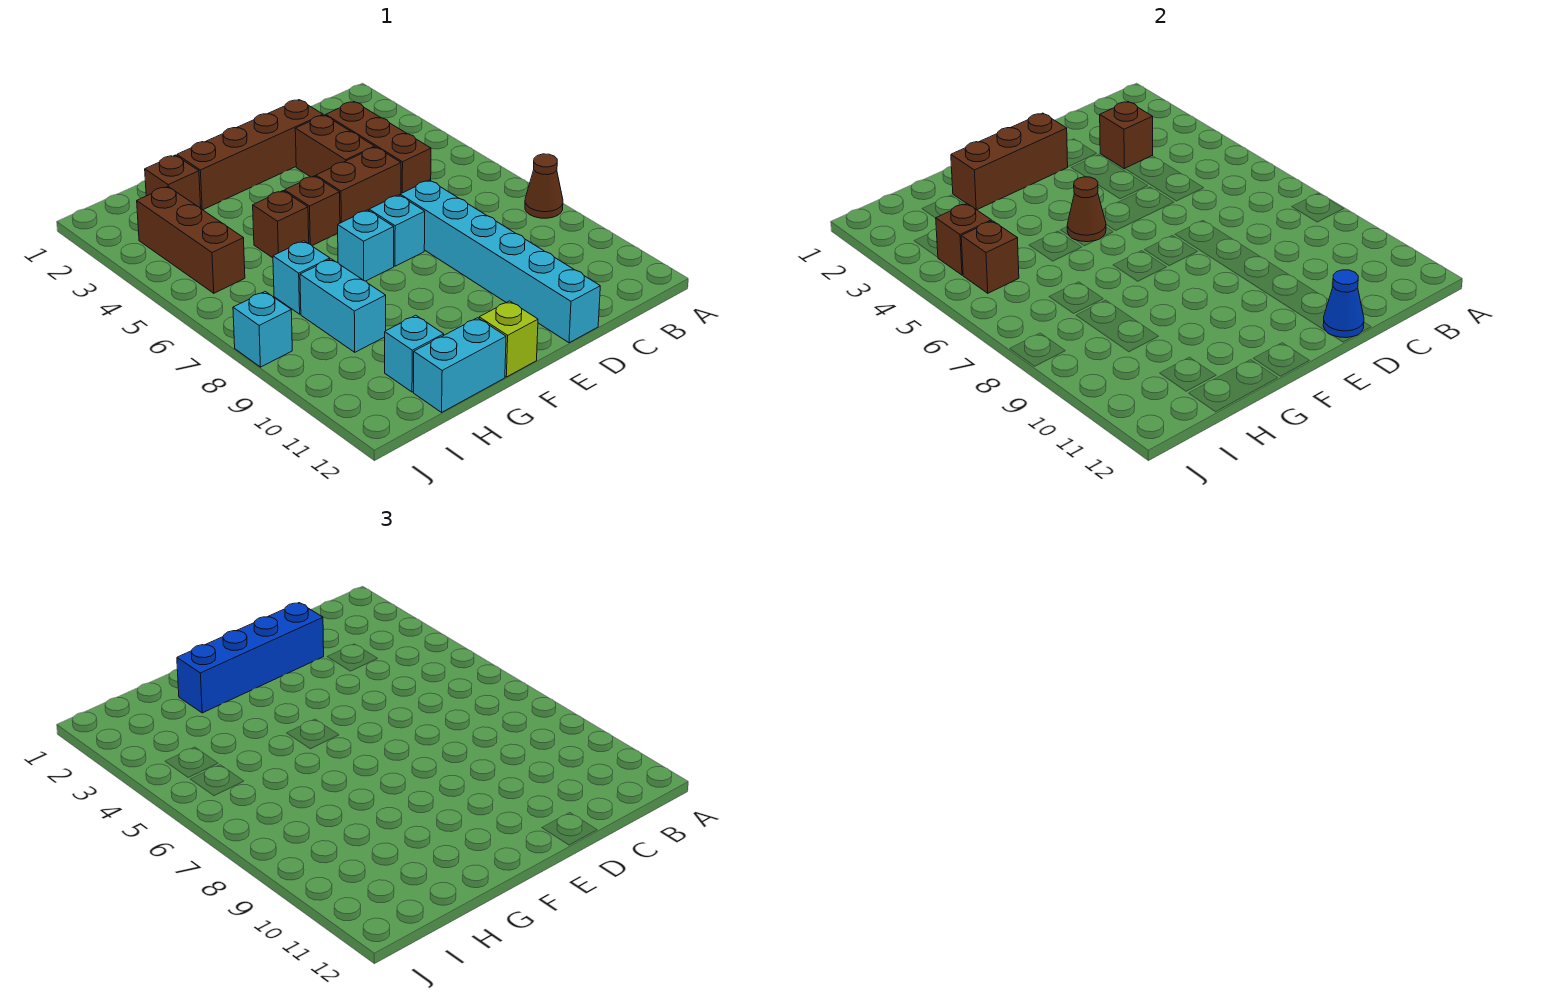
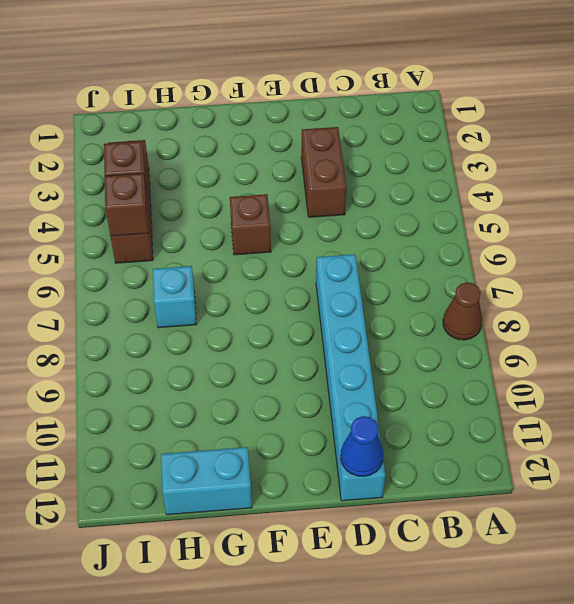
none -> brown brick C3:C5 level 1
none -> brown brick D2:G2 level 1
none -> brown brick D5:E5 level 1

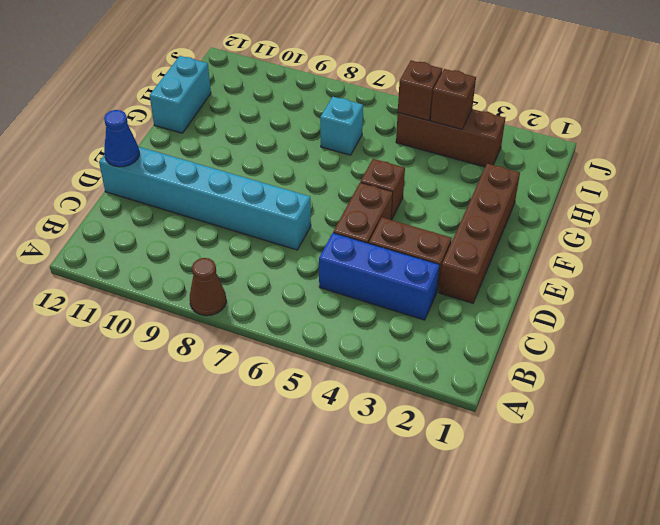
blue brick C3:C5 level 1 -> brown brick C3:C5 level 1
none -> cyan brick E7 level 1
none -> cyan brick F7 level 1
none -> lime brick F12 level 1

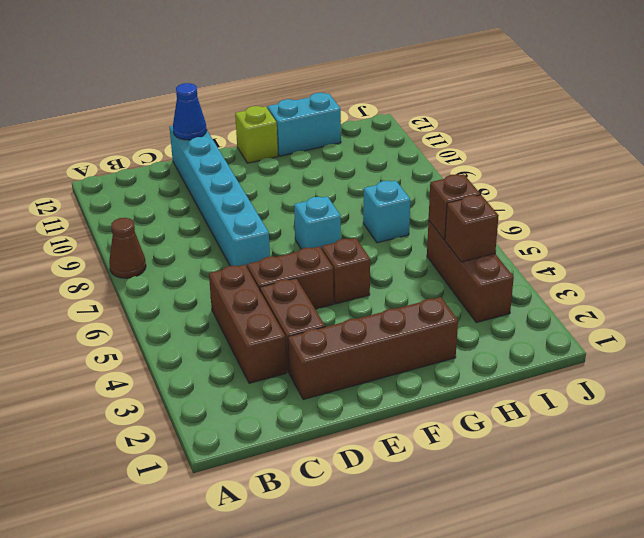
none -> cyan brick E7 level 1
none -> brown brick G5 level 1
none -> brown brick H2 level 1

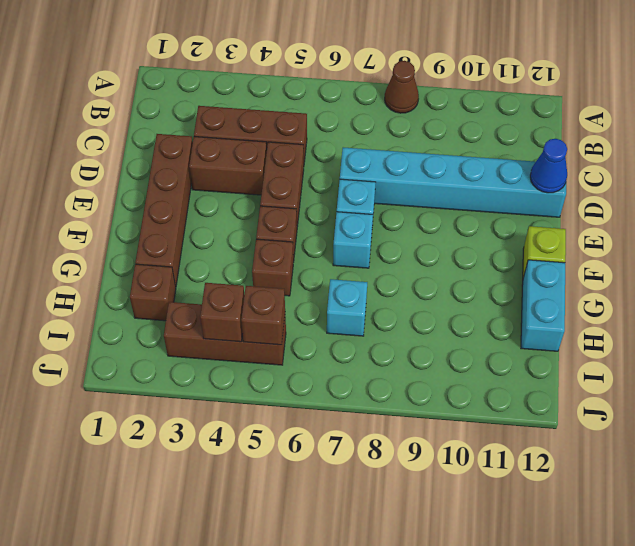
none -> cyan brick H8:H9 level 1
none -> cyan brick H11 level 1
none -> cyan brick J8 level 1

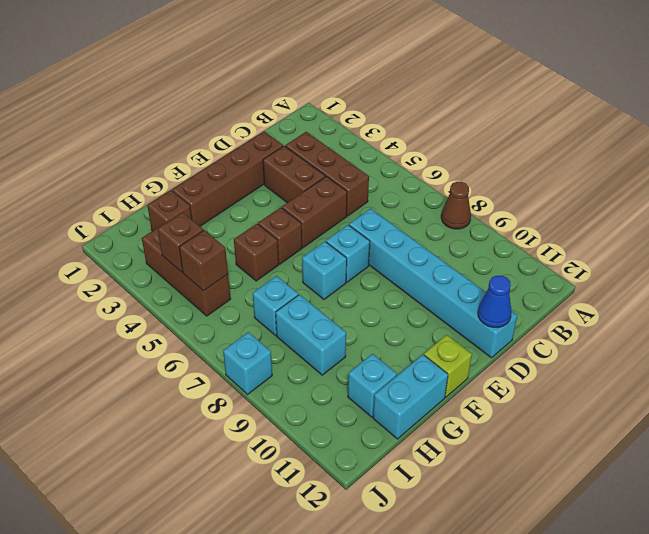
none -> brown brick C3 level 2
none -> brown brick E2:G2 level 2
none -> brown cone F5 level 2

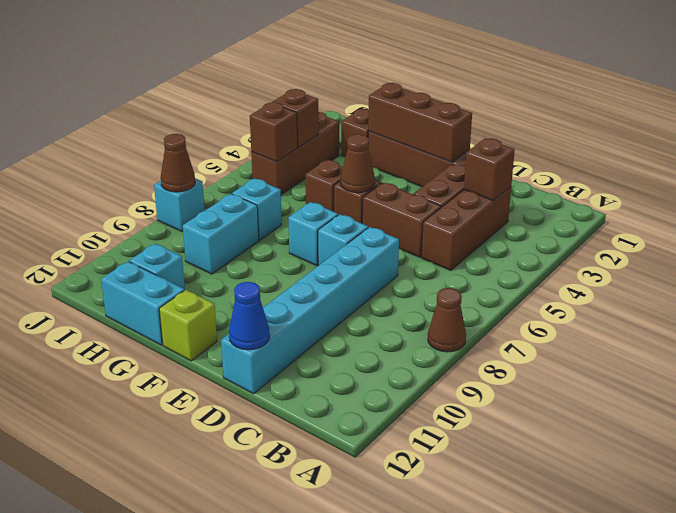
brown cone J8 level 2 -> none
none -> blue brick D2:G2 level 3

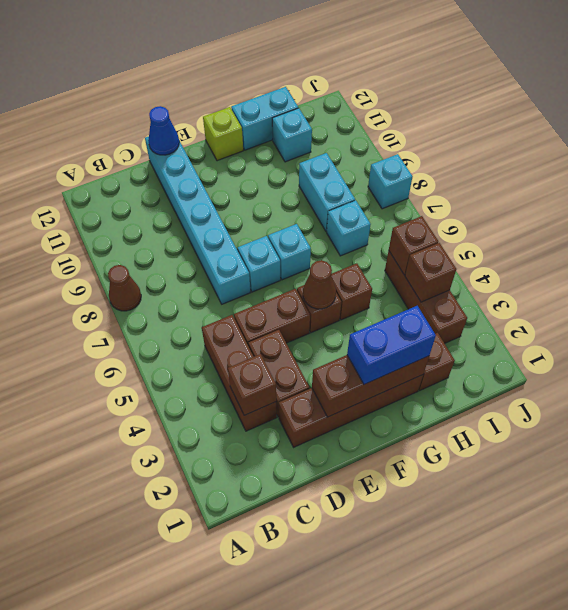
blue brick F2:G2 level 3 -> blue brick D2:G2 level 3

